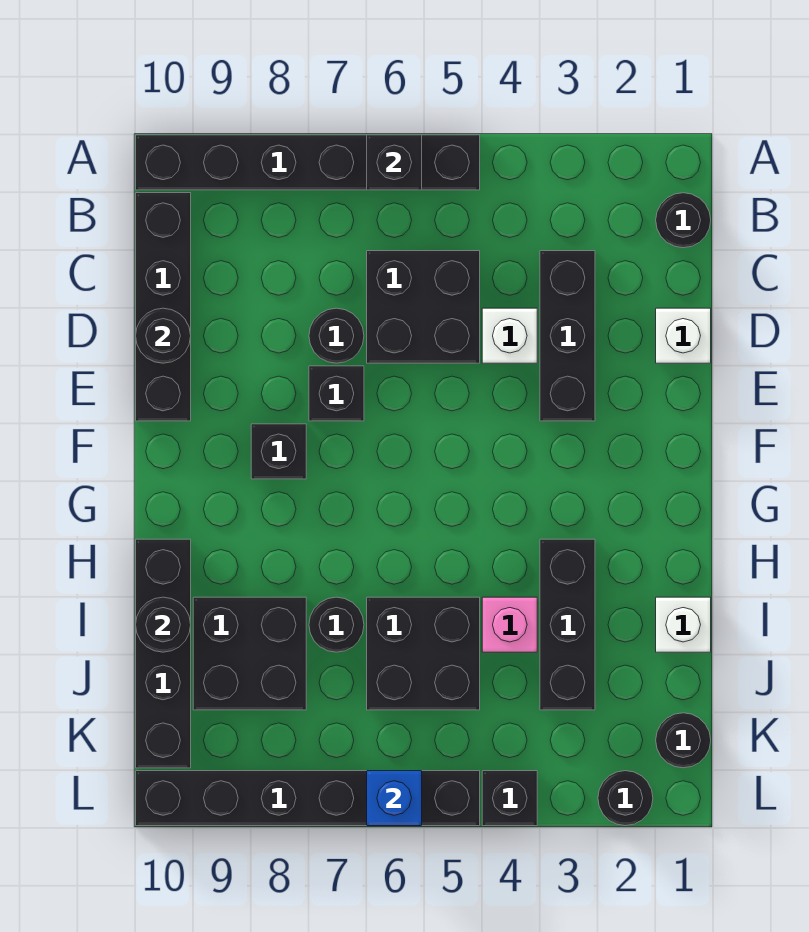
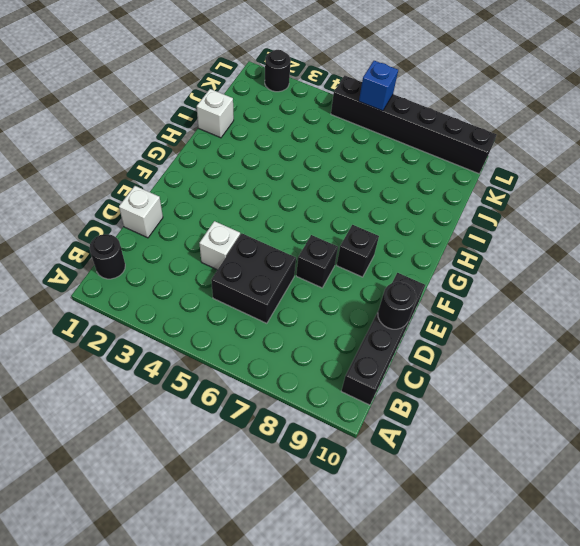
none -> black brick A5:A10 level 1
none -> black brick C3:E3 level 1
none -> black round brick D7 level 1

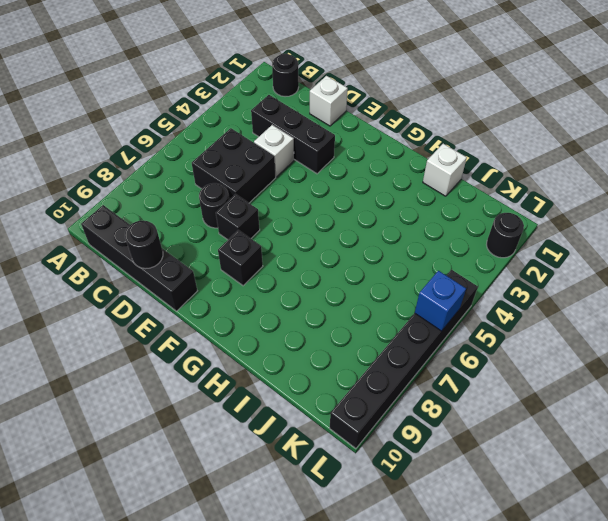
none -> black brick A5:A10 level 1
none -> black brick H3:J3 level 1
none -> black brick H10:K10 level 1

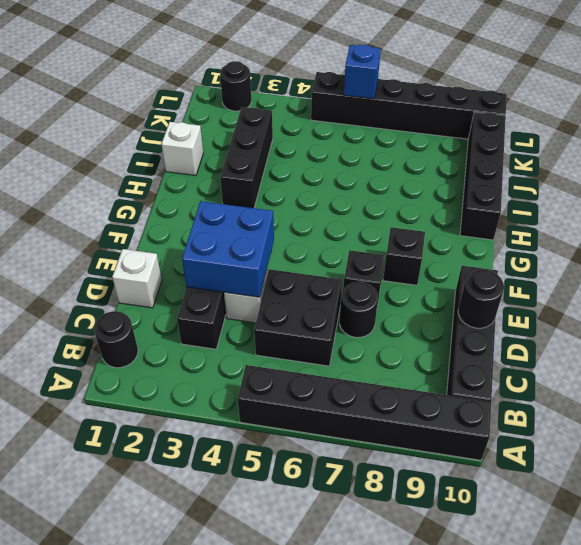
blue brick D3:E4 level 2 -> none
none -> pink brick I4 level 1
none -> black brick I5:J6 level 1
none -> black round brick I7 level 1

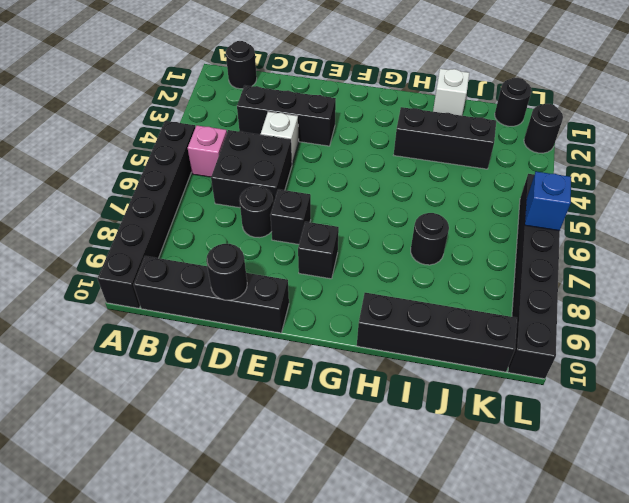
pink brick B5 level 1 -> pink brick I4 level 1
none -> white brick D1 level 1
none -> black brick I5:J6 level 1
none -> black brick I8:J9 level 1

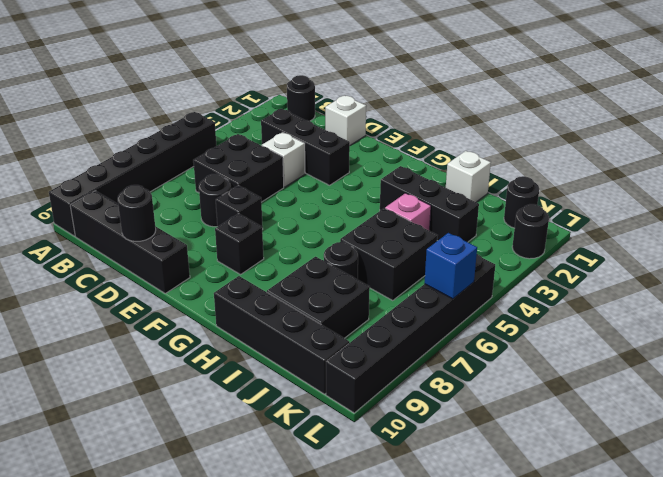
none -> black brick L4 level 1
none -> black brick A6 level 2
none -> black round brick I10 level 2

